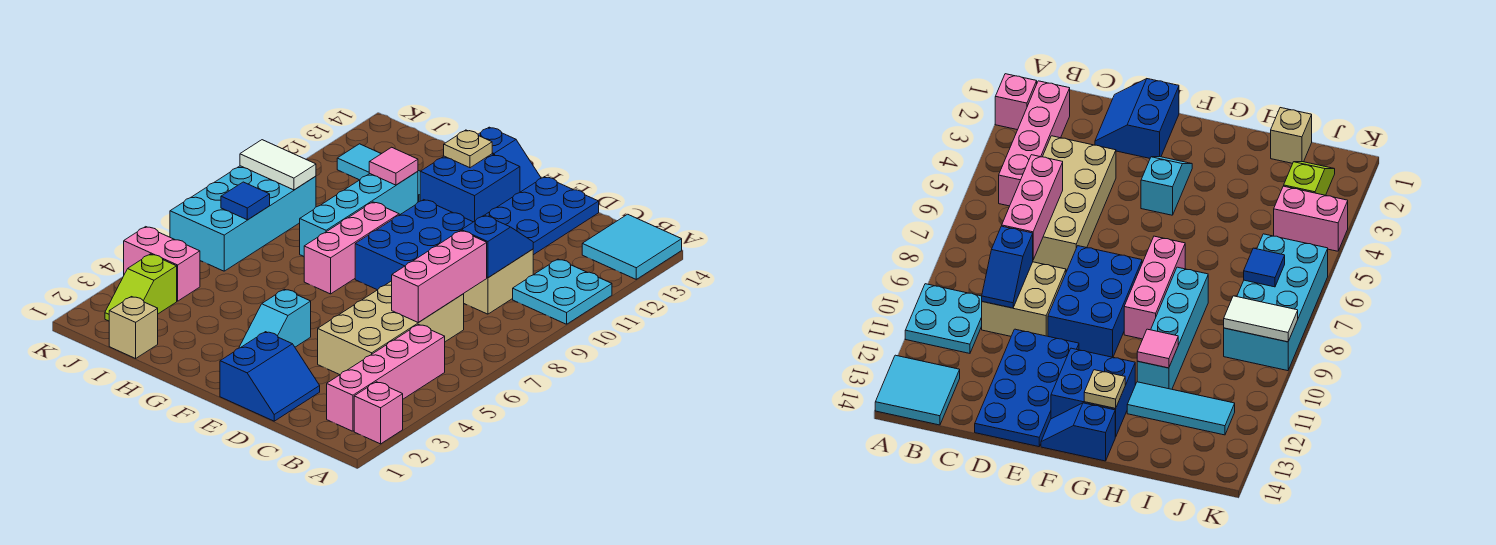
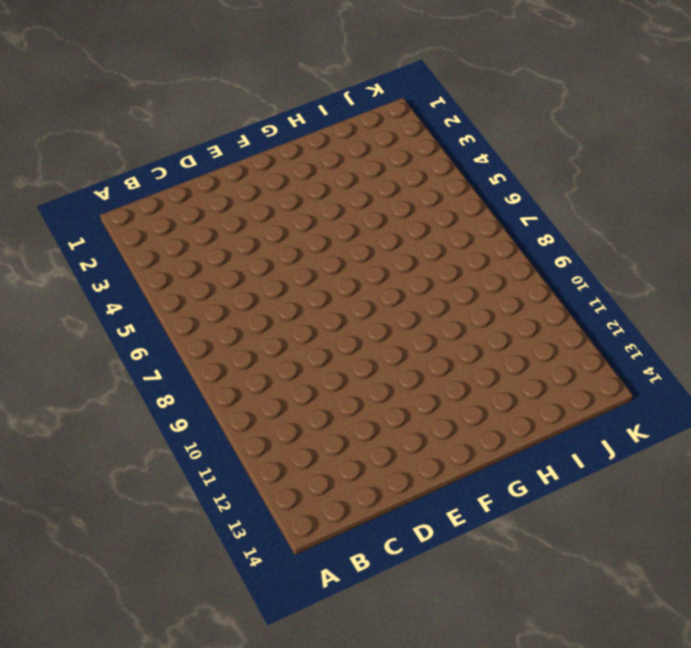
none -> pink brick A2 level 1
none -> cyan plate A10:B11 level 1
none -> cyan tile A13:B14 level 1

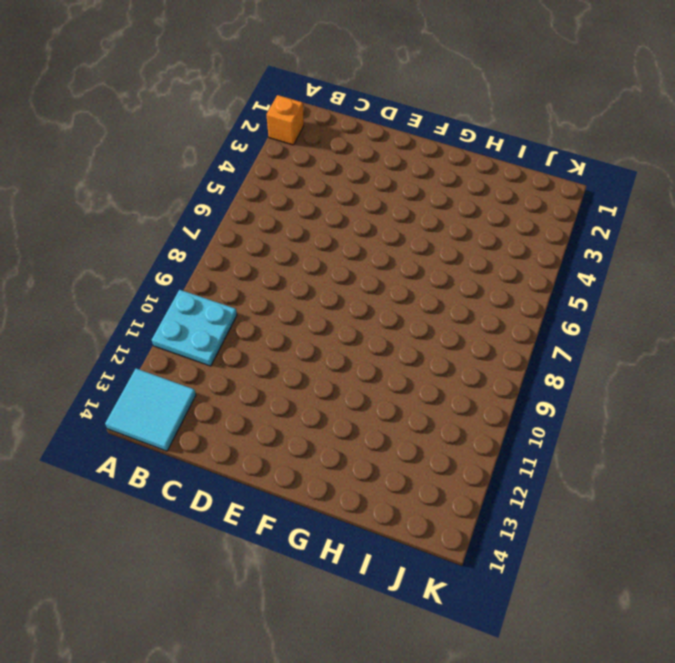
orange brick A2 level 1 -> pink brick A2 level 1
none -> pink brick B2:B5 level 1
none -> tan brick C4:D7 level 1
none -> tan brick C9:D10 level 1

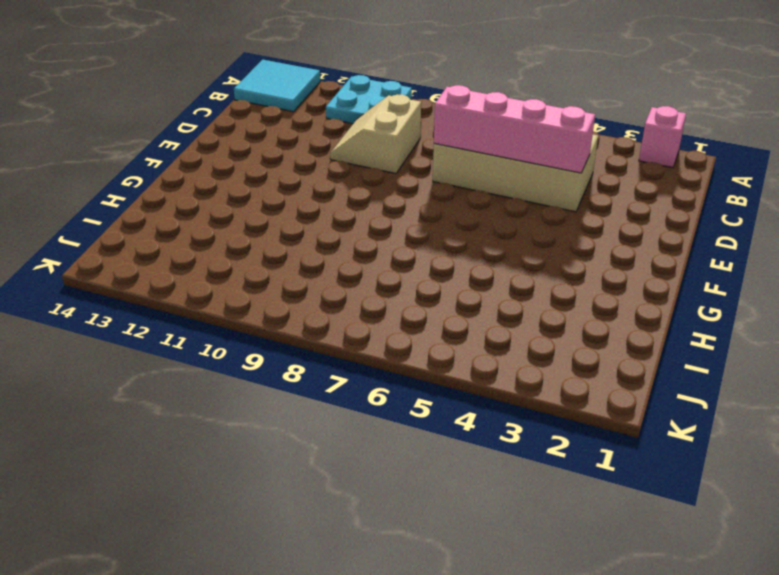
tan slope C9:D10 level 1 top 9 -> tan brick C9:D10 level 1
pink brick D4:D7 level 2 -> pink brick B2:B5 level 1
none -> blue slope D1:E2 level 1 top E
none -> blue plate D11:E14 level 1
none -> blue brick E8:F10 level 1

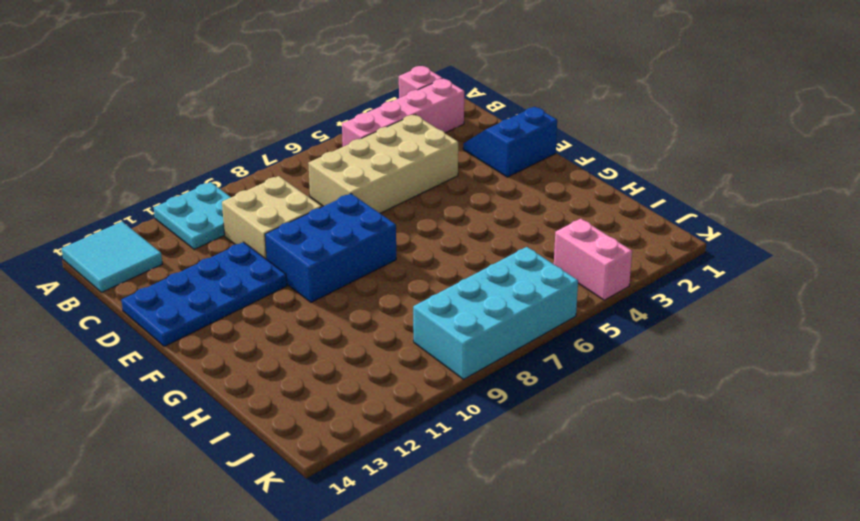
none -> cyan slope F3:F4 level 1 top 4
none -> blue brick F12:G13 level 1
none -> blue slope F14:G14 level 1 top G

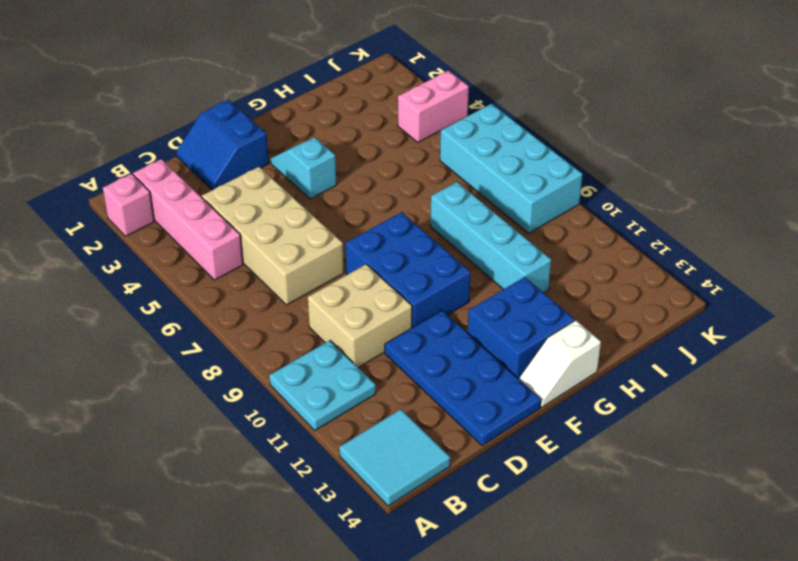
white slope F14:G14 level 1 top G -> blue slope F14:G14 level 1 top G
none -> pink brick G7:G9 level 1
none -> cyan tile H12:J12 level 1
none -> tan brick I1 level 1

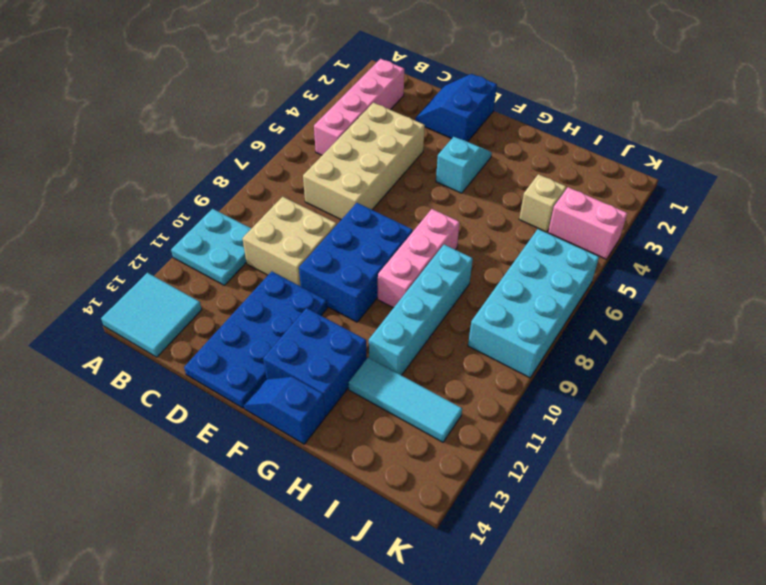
tan brick I4 level 1 -> tan brick I1 level 1
none -> pink brick A2 level 1
none -> lime slope J2:J3 level 1 top 3
none -> pink brick C6:C8 level 2

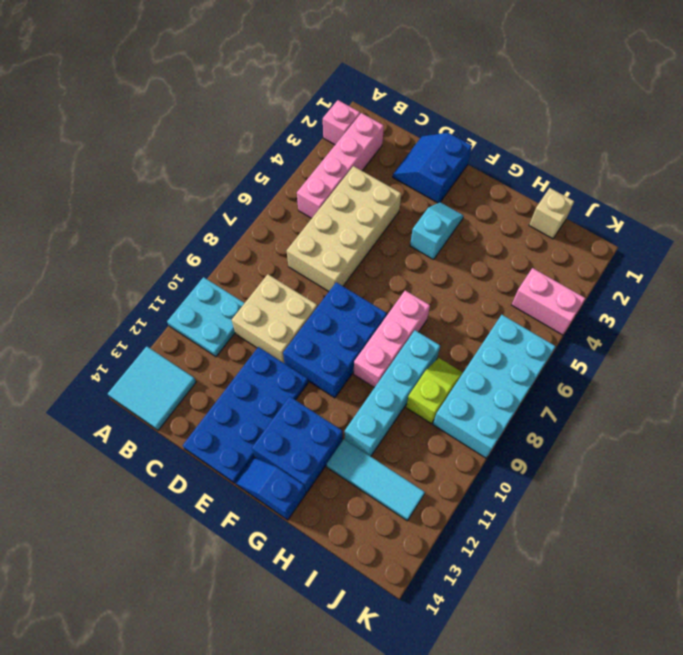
lime slope I8:I9 level 1 top 9 -> lime slope J2:J3 level 1 top 3
none -> pink brick C6:C8 level 2
none -> blue slope C9:C10 level 2 top 9
none -> tan plate G13 level 2

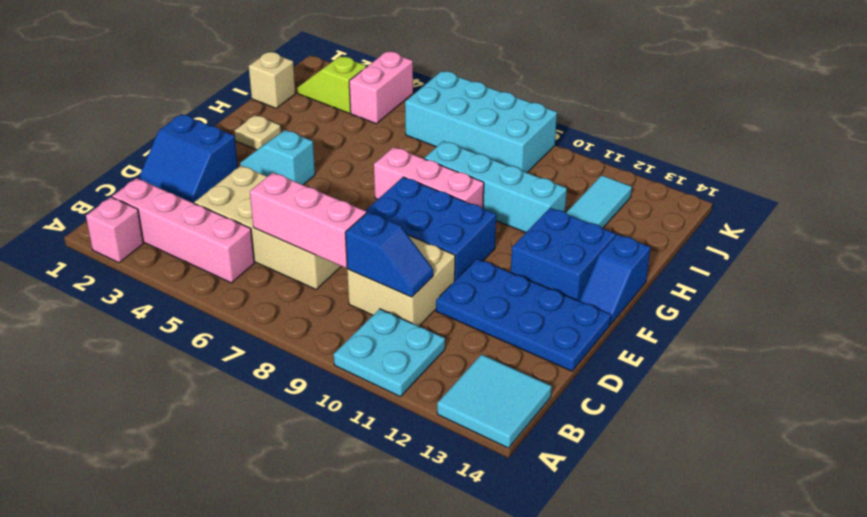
tan plate G2 level 1 -> tan plate G13 level 2
none -> pink tile H11 level 2
none -> blue tile J7 level 2
none -> white tile J9:K9 level 2

